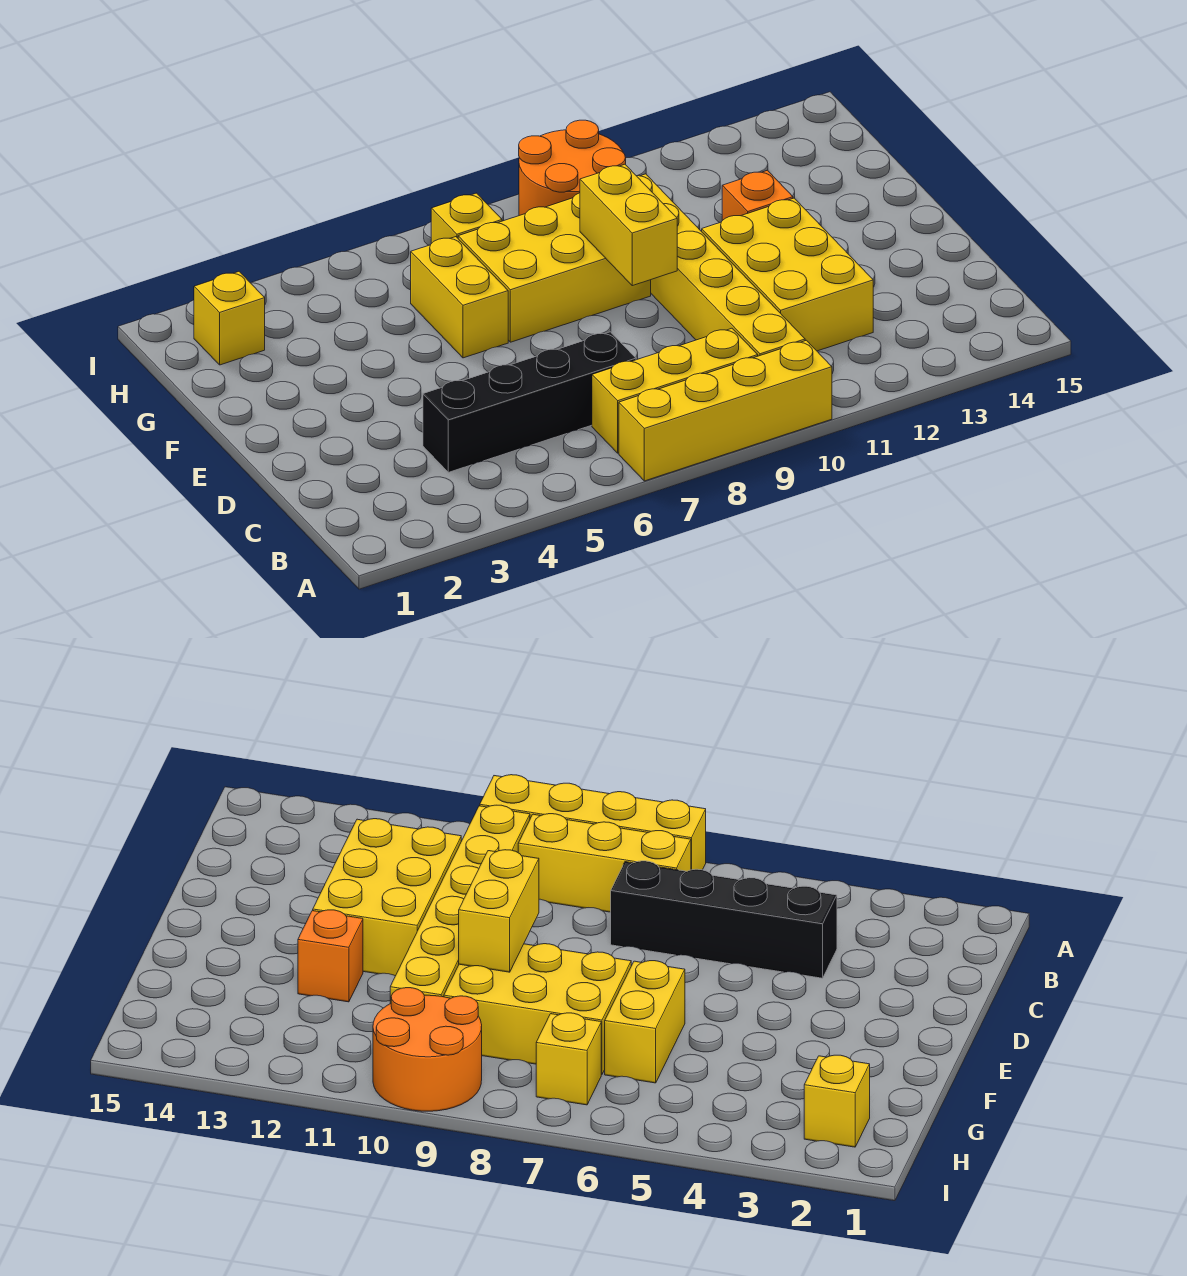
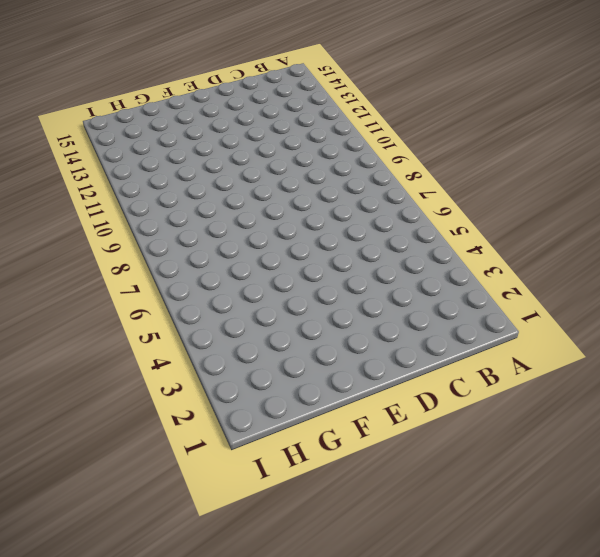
none -> yellow brick A7:A10 level 1
none -> yellow brick B7:B9 level 1
none -> yellow brick B10:G10 level 1

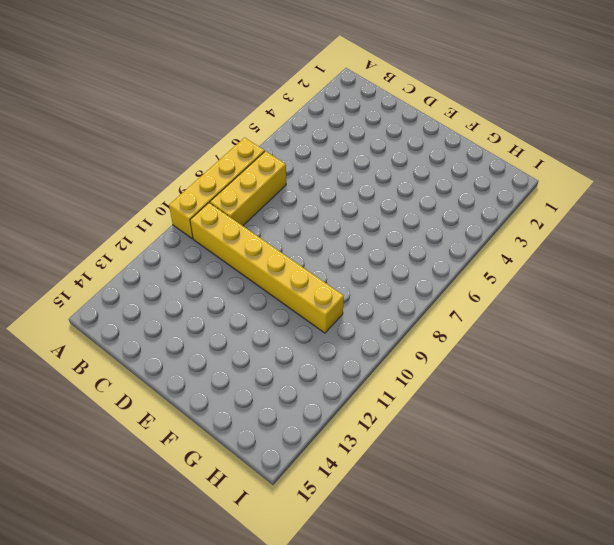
none -> black brick C4:C7 level 1
none -> yellow brick C11:E12 level 1
none -> yellow brick F6:G6 level 1

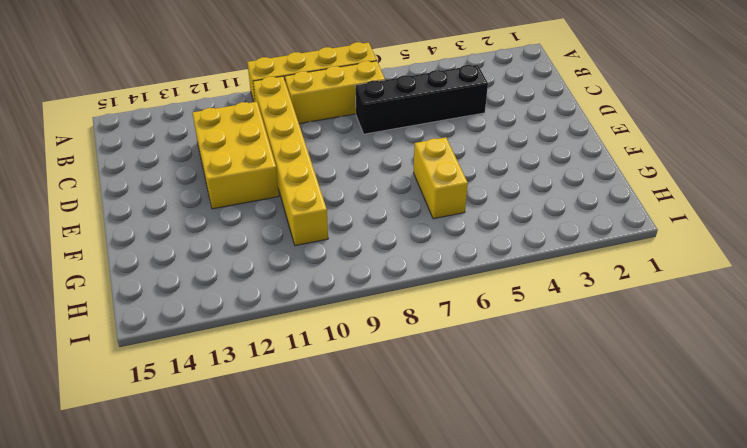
none -> yellow brick F7:G9 level 1
none -> orange brick F12 level 1
none -> yellow brick H2 level 1

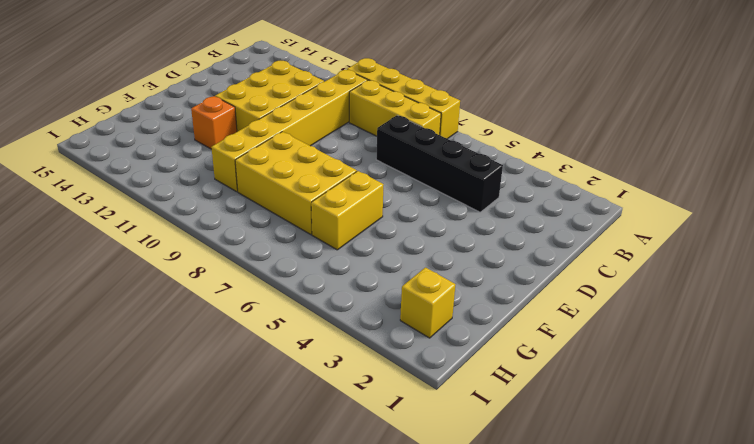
none -> yellow brick H7 level 1
none -> orange round brick H9:I10 level 1
none -> yellow brick E9:F9 level 2

